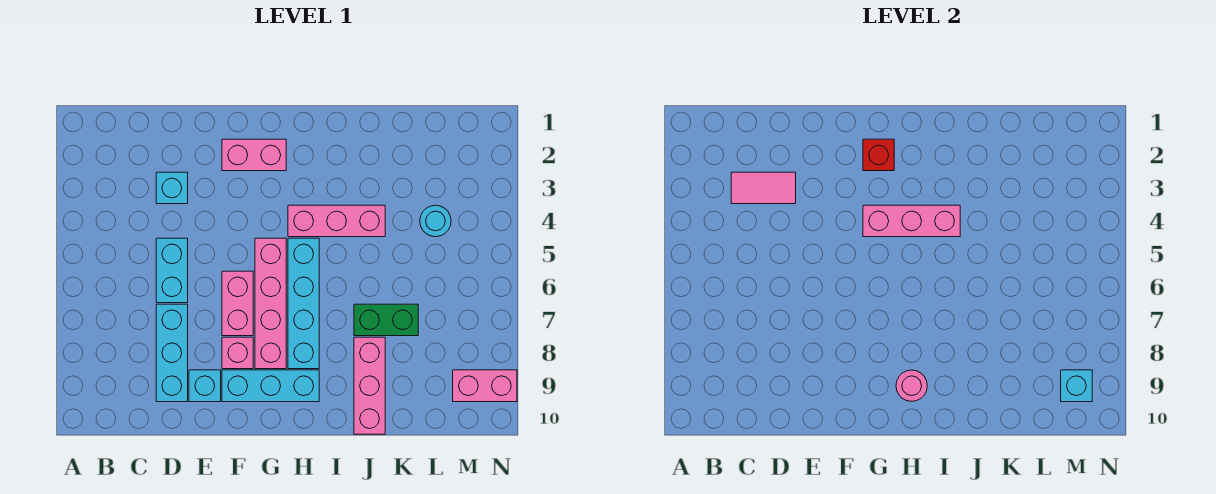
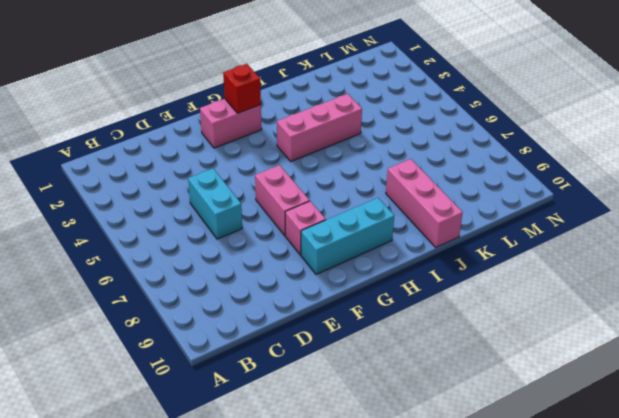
none -> cyan brick D3 level 1
none -> cyan brick D7:D9 level 1
none -> cyan brick E9 level 1

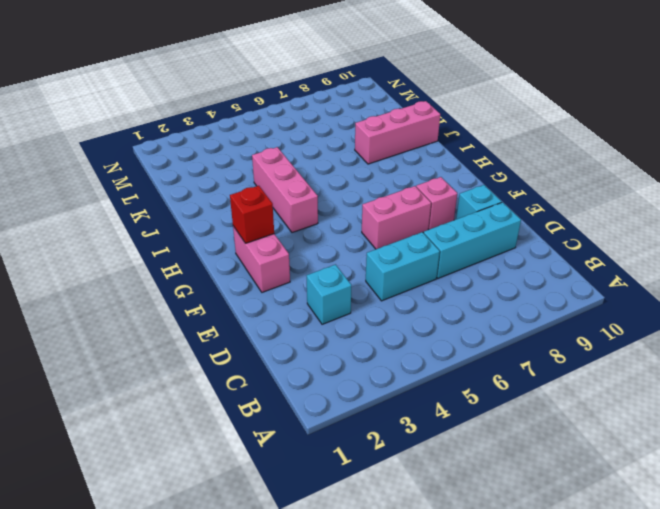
none -> cyan brick F9:H9 level 1
none -> pink brick G5:G8 level 1
none -> cyan brick H5:H8 level 1

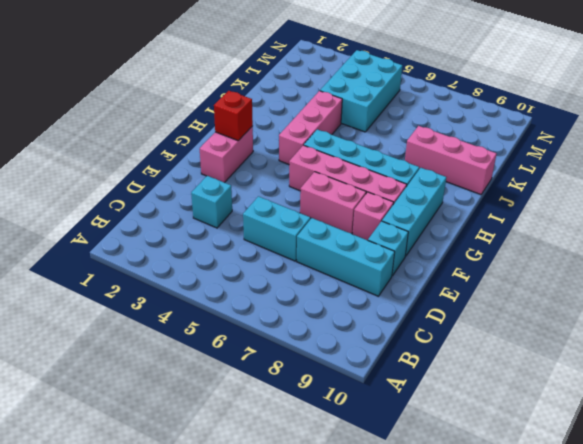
cyan brick K4:M5 level 1 -> cyan round brick L4 level 1
none -> green brick J7:K7 level 1
none -> pink brick M9:N9 level 1
none -> pink tile C3:D3 level 2

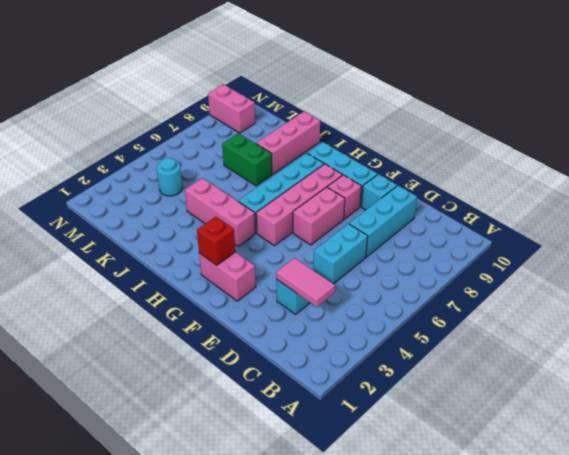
none -> pink brick G4:I4 level 2
none -> pink round brick H9 level 2
none -> cyan brick M9 level 2

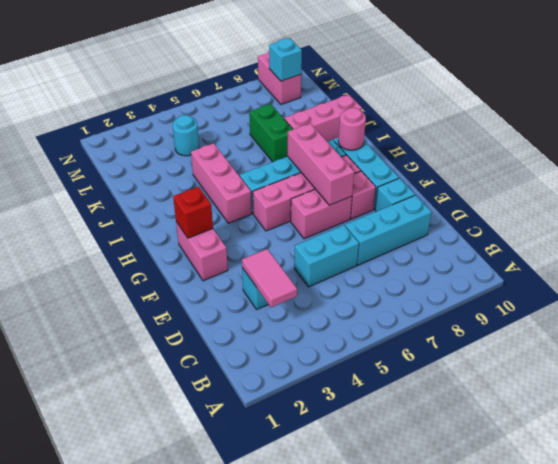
pink brick F7:H7 level 2 -> pink brick G4:I4 level 2

